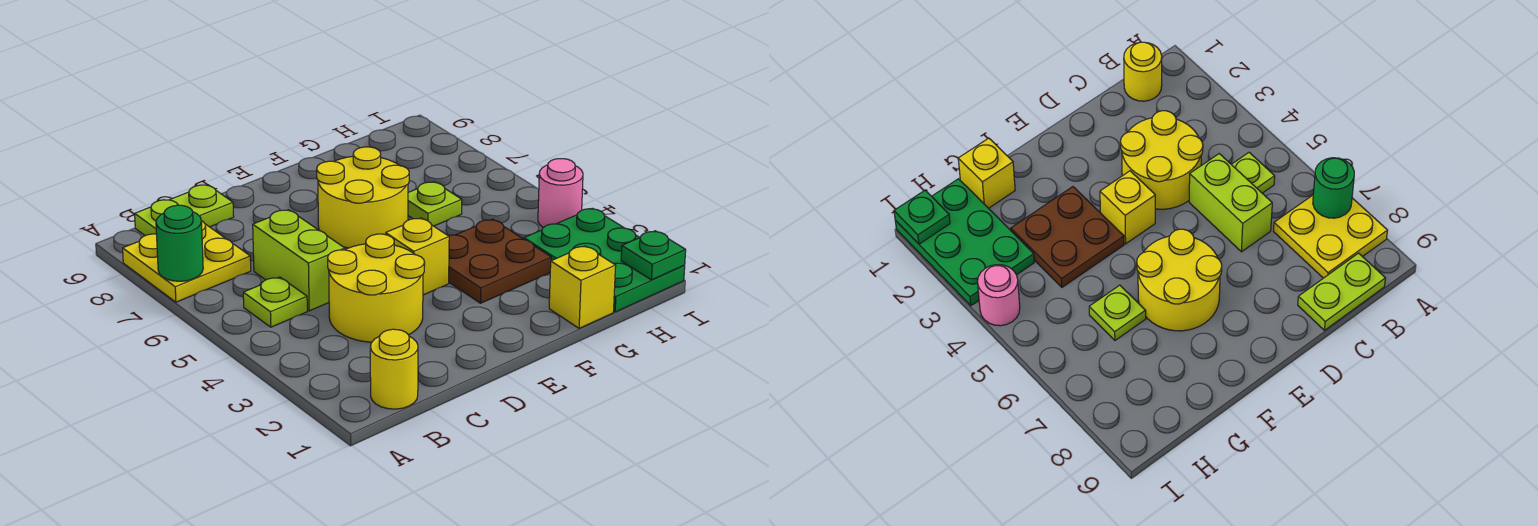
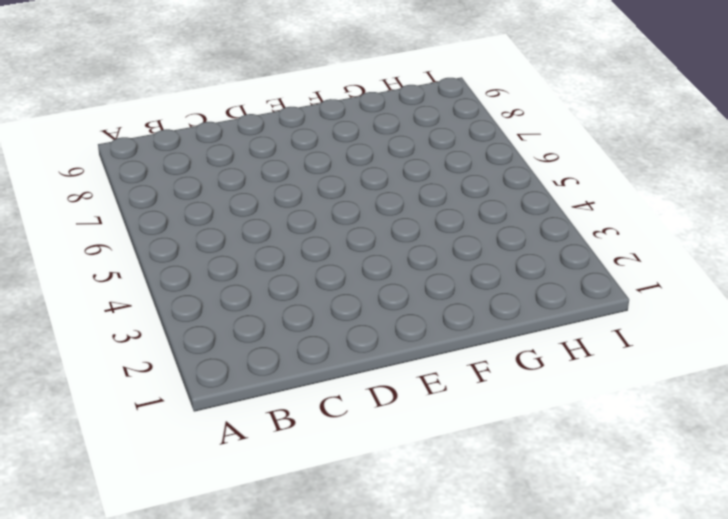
none -> yellow plate A7:B8 level 1
none -> yellow round brick B1 level 1
none -> lime plate B5 level 1

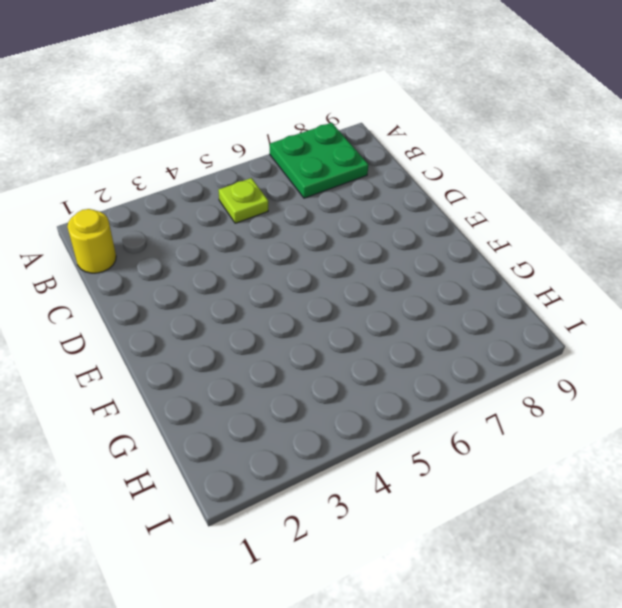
green plate A7:B8 level 1 -> yellow plate A7:B8 level 1
none -> lime plate B9:C9 level 1
none -> yellow round brick C3:D4 level 1
none -> lime brick C5:C6 level 1

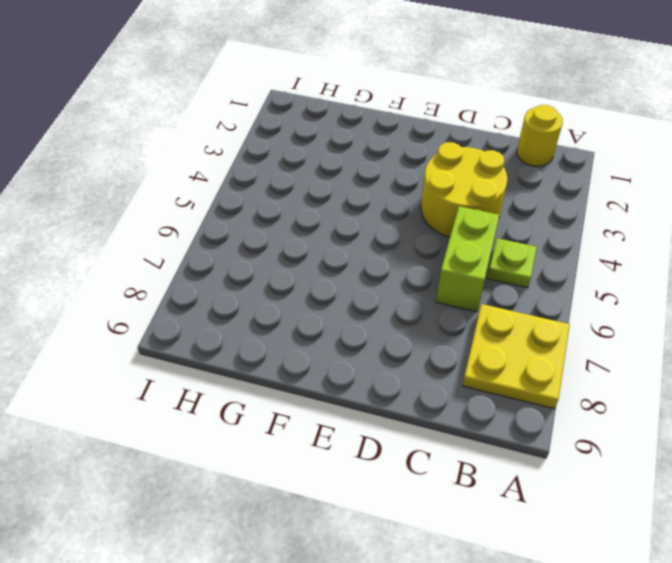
none -> lime plate B9:C9 level 1
none -> yellow brick E4 level 1
none -> yellow round brick E6:F7 level 1

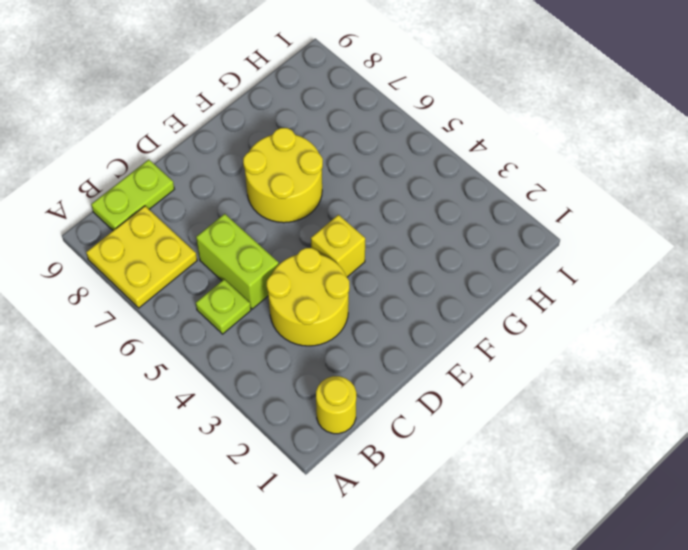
none -> brown plate F3:G4 level 1
none -> yellow brick G1 level 1
none -> lime plate G6 level 1

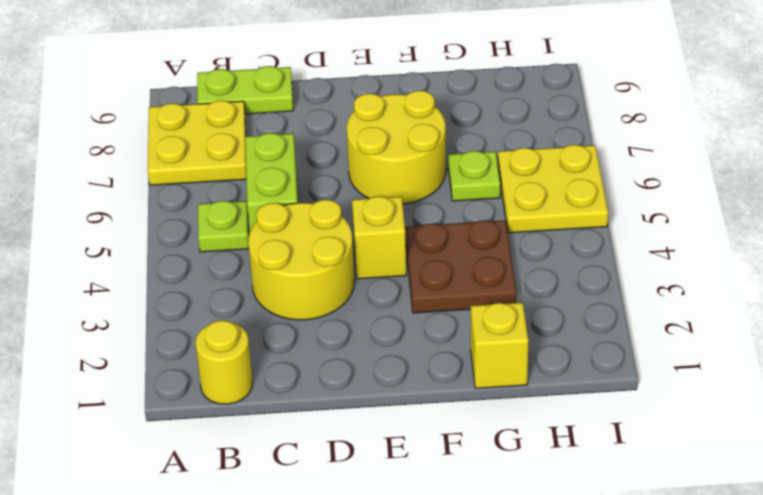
yellow plate H5:I6 level 1 -> none
none -> green plate H1:I3 level 1
none -> pink round brick I4 level 1
none -> green round brick A7 level 2

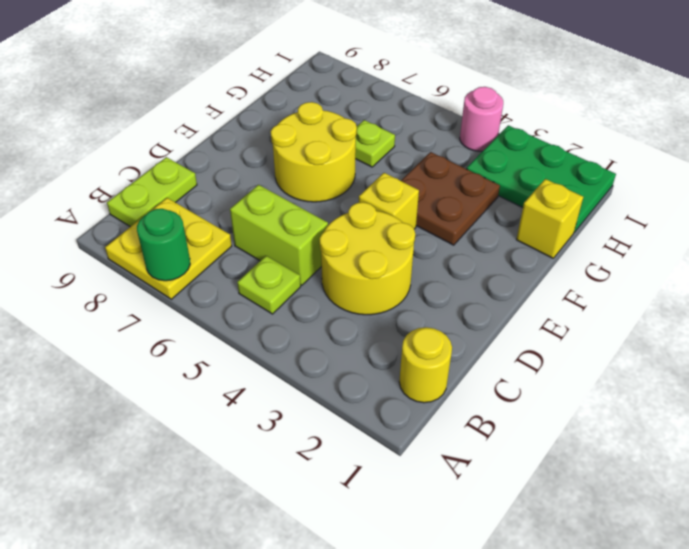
none -> green plate I1 level 2

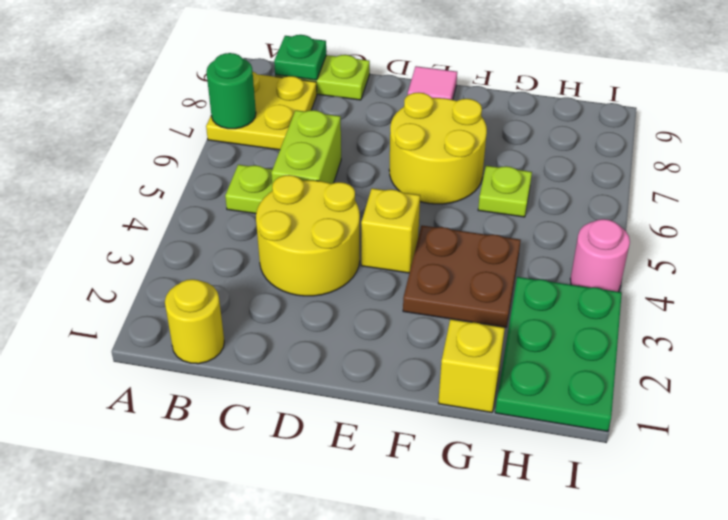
green plate B9 level 2 -> green plate I1 level 2
pink tile E9 level 1 -> none

